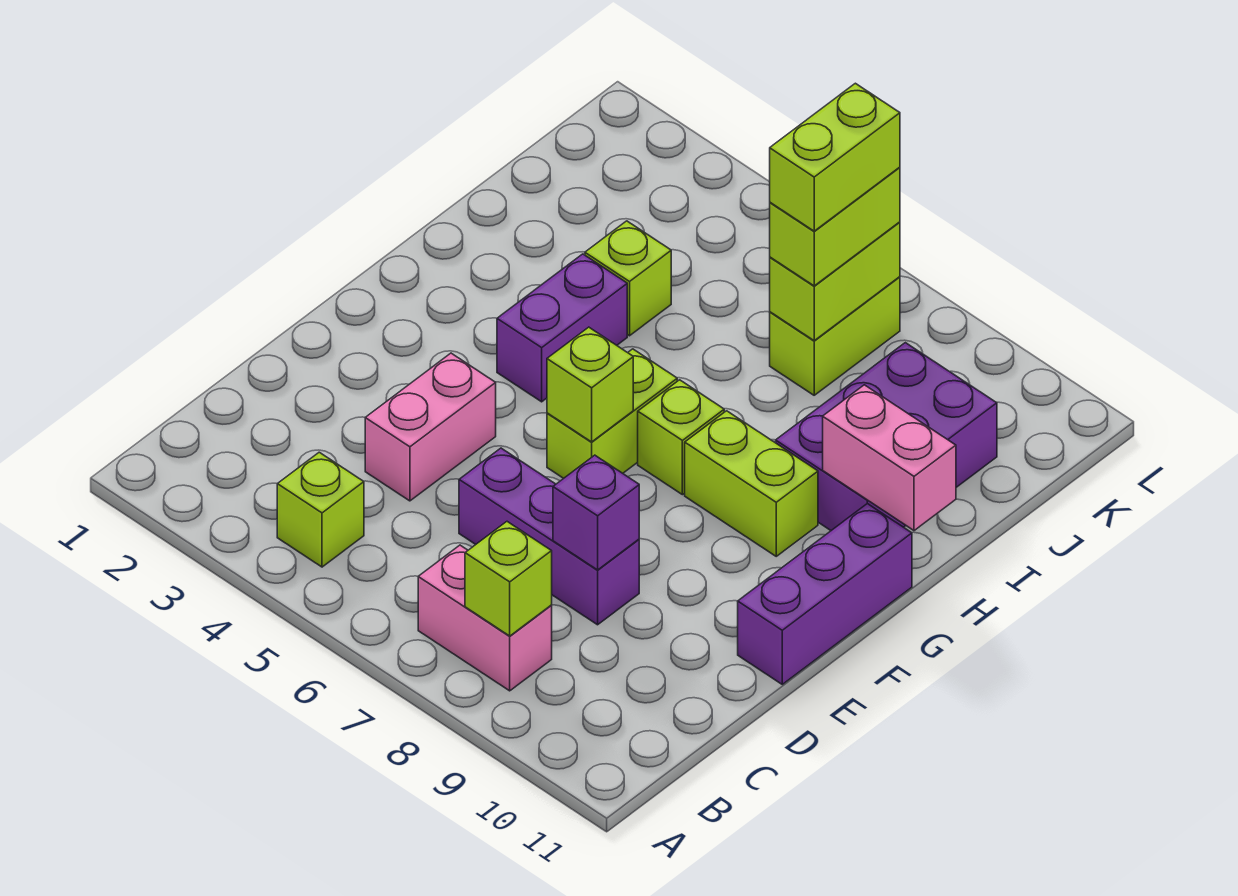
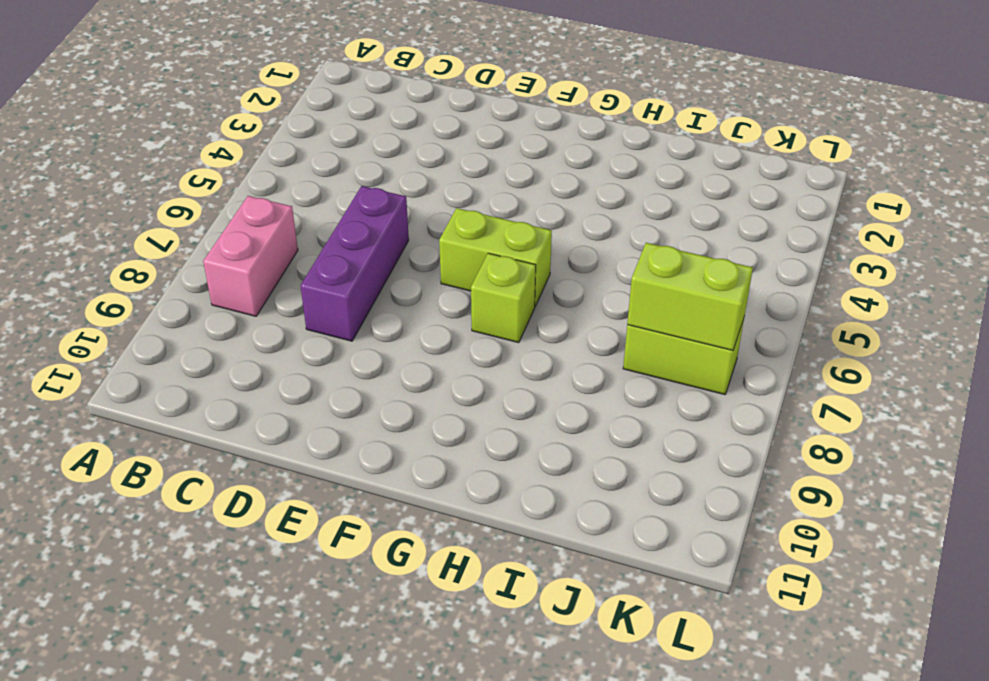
none -> lime brick B4 level 1
none -> pink brick D4:E4 level 1
none -> purple brick E11:G11 level 1

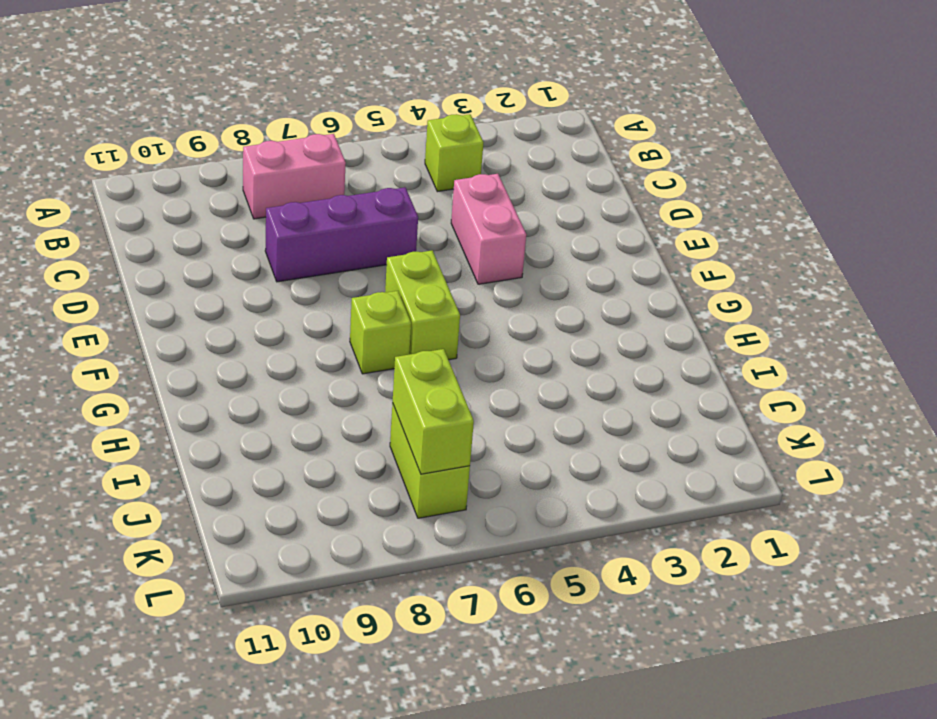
none -> purple brick E11:G11 level 1
none -> purple brick G4:H4 level 1
none -> lime brick G8:G9 level 1

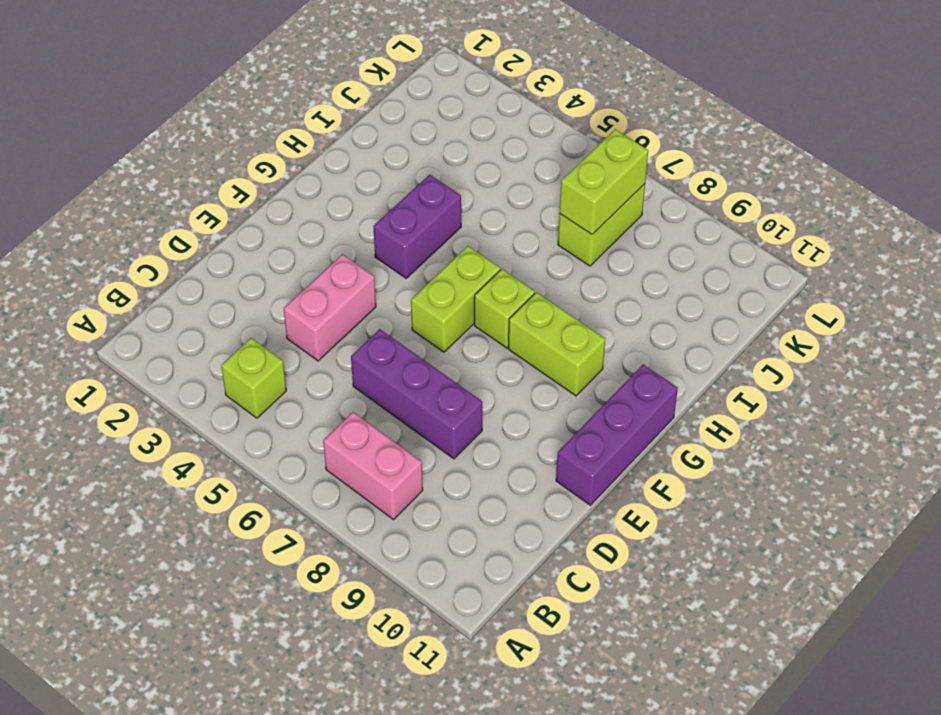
none -> purple brick H9:J10 level 1
none -> lime brick I4 level 1
none -> lime brick B8 level 2

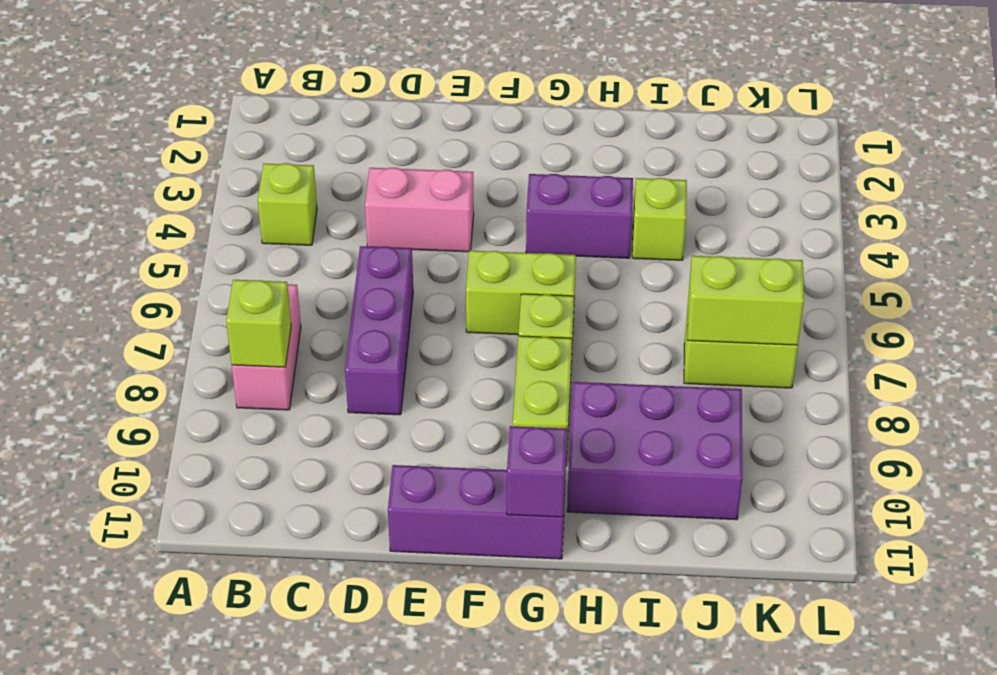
purple brick G11 level 2 -> purple brick D8 level 2
none -> lime brick F6 level 2
none -> pink brick H10:H11 level 2
none -> lime brick J7:K7 level 3

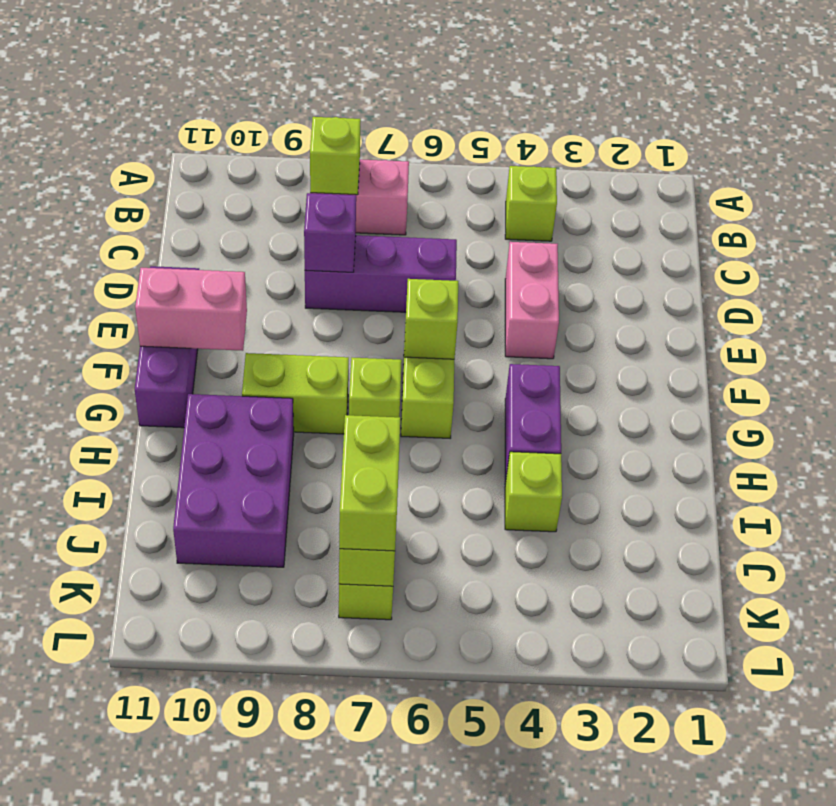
pink brick F10:F11 level 2 -> pink brick H10:H11 level 2
none -> lime brick J7:K7 level 4

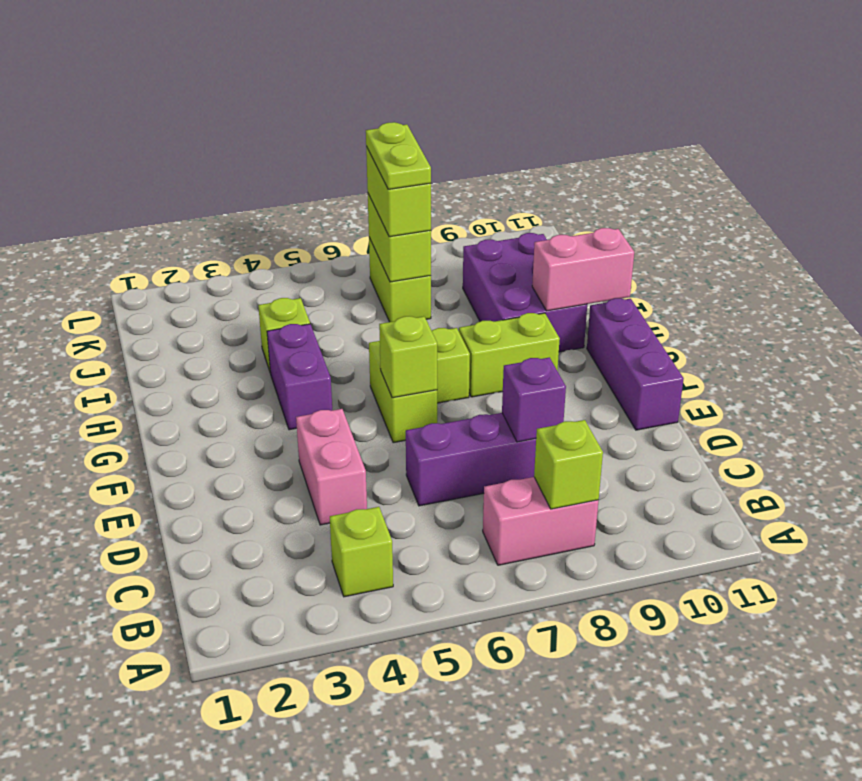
lime plate J7:K7 level 4 -> lime brick J7:K7 level 4

